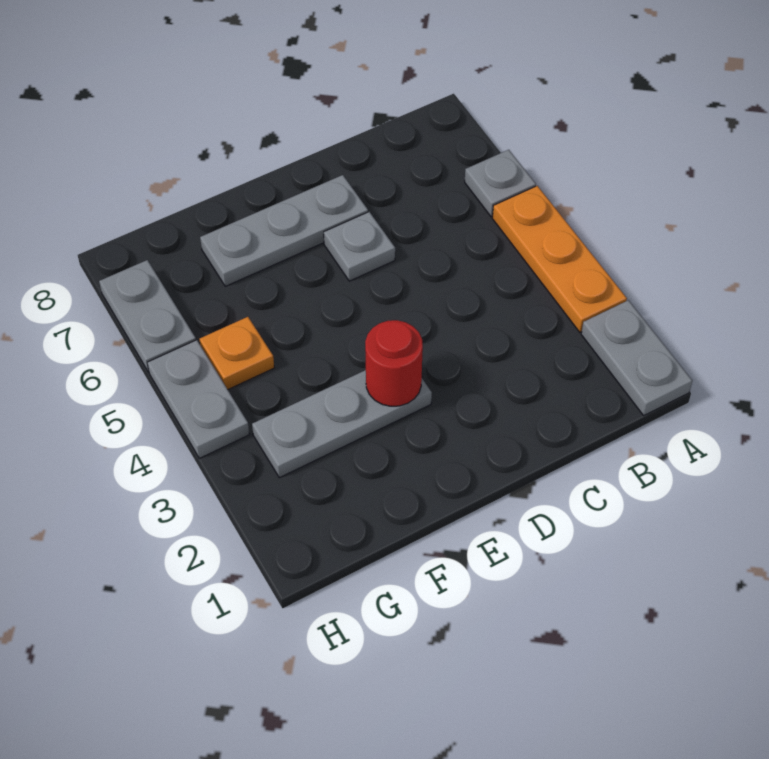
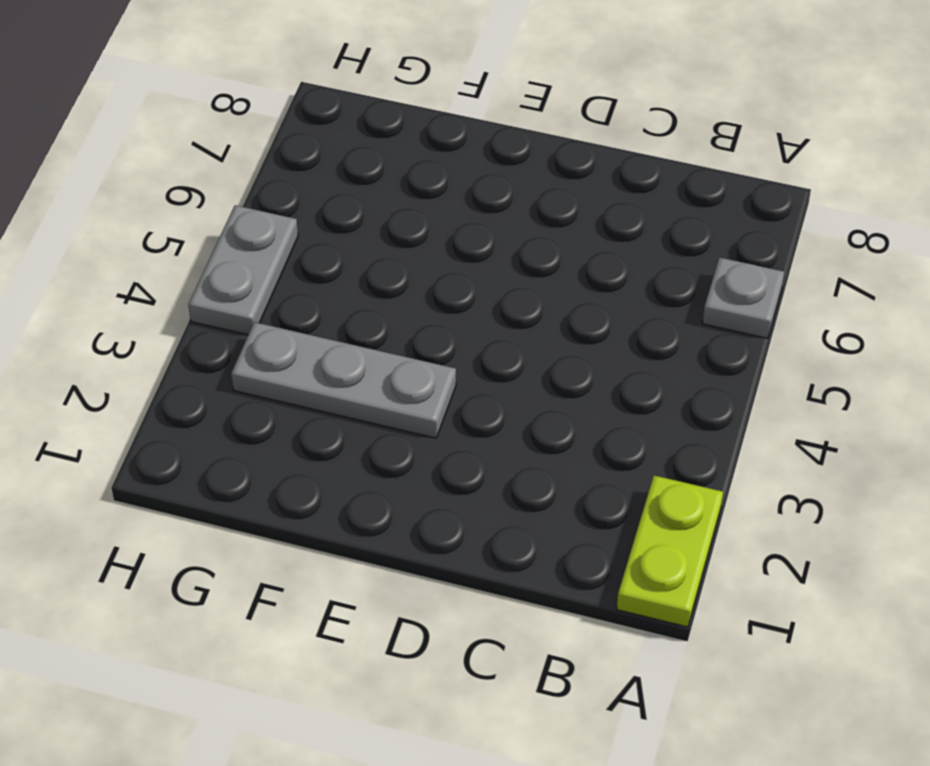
lime plate A1:A2 level 1 -> grey plate A1:A2 level 1
none -> orange plate A3:A5 level 1
none -> grey plate D6 level 1

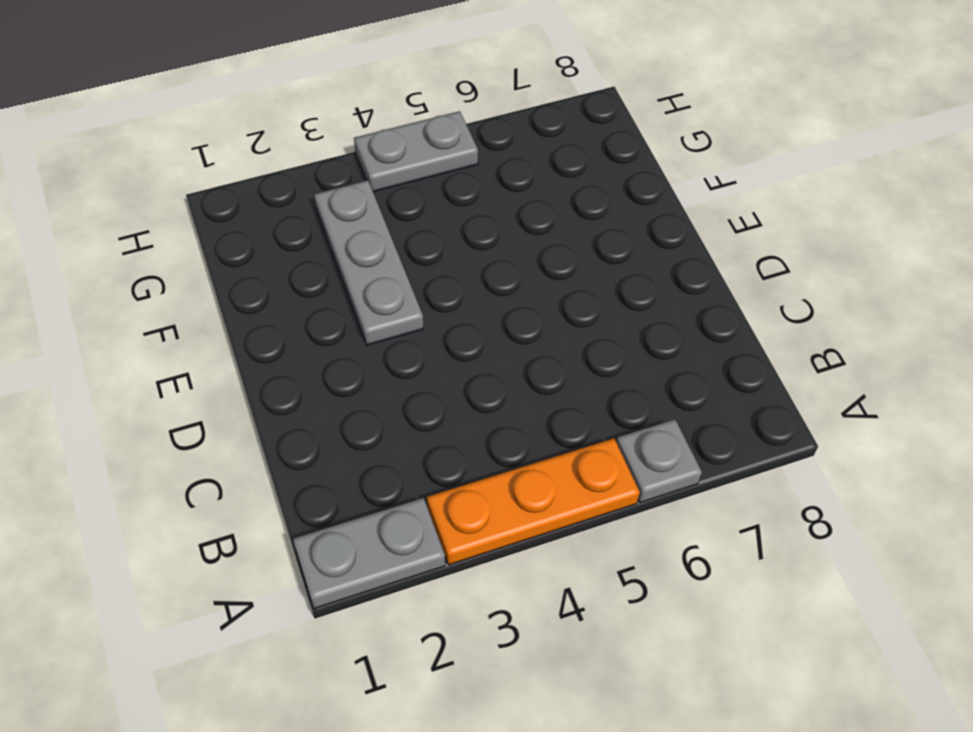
none -> grey plate D6 level 1
none -> grey plate D7:F7 level 1

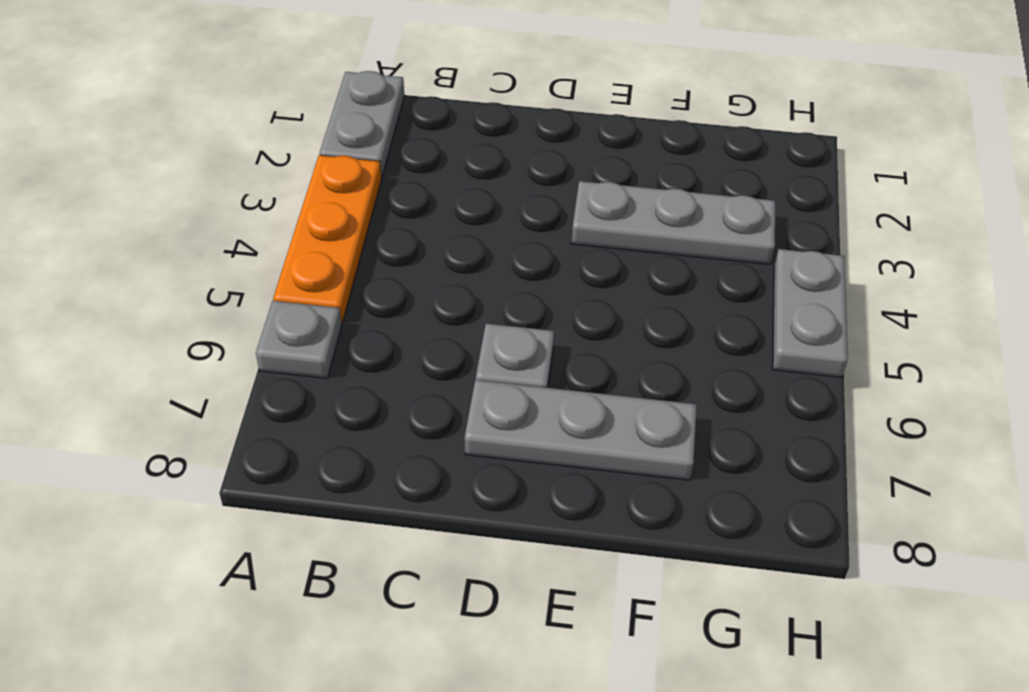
none -> orange plate G5 level 1
none -> grey plate H6:H7 level 1

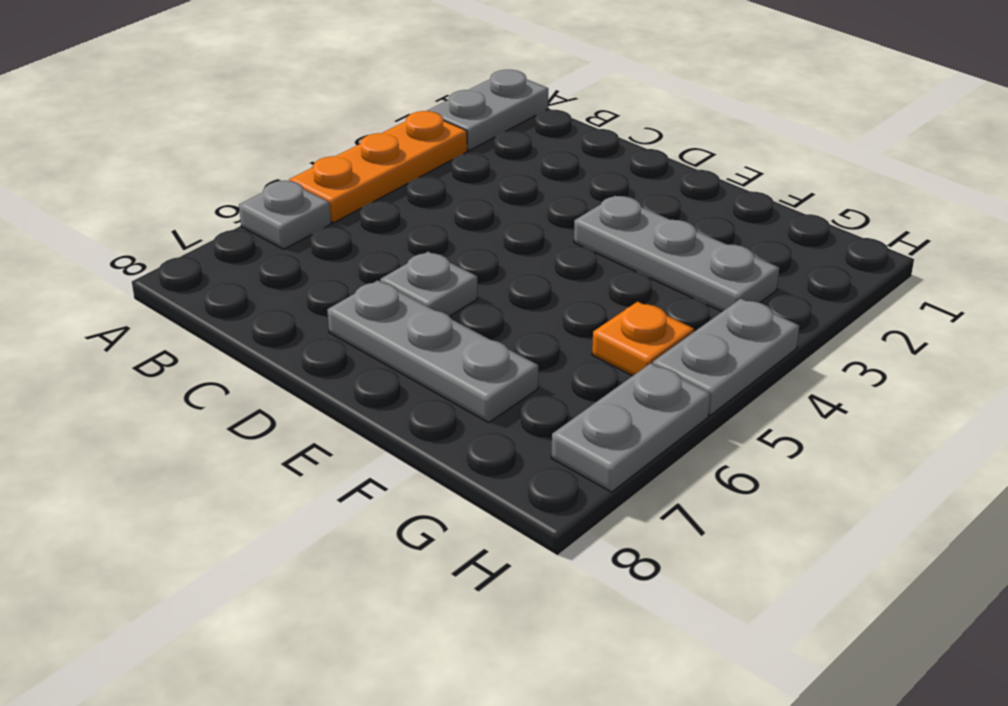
none -> red round brick E3 level 2

